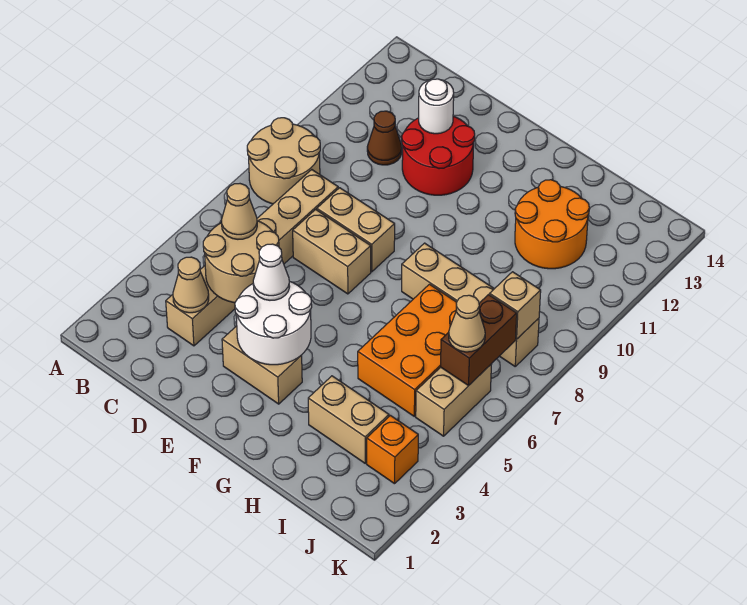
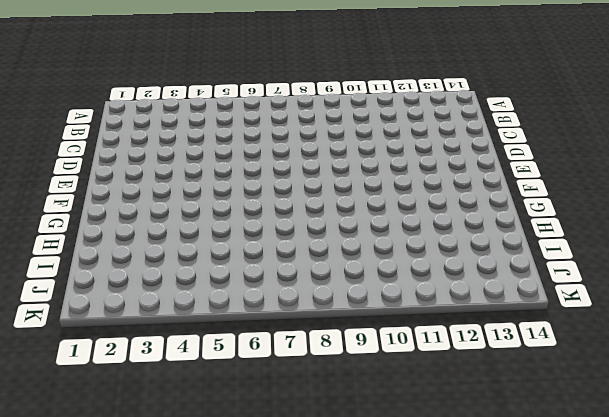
none -> tan round brick A8:B9 level 1
none -> tan brick C3:C8 level 1
none -> brown cone C11 level 1

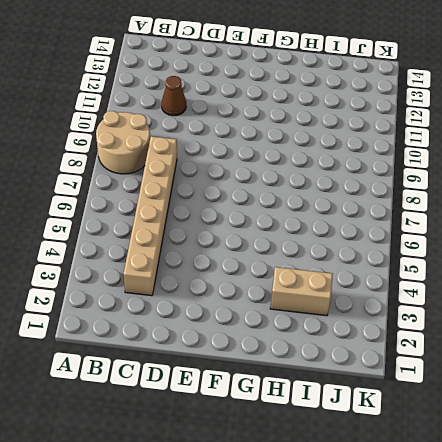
none -> tan brick D7:E7 level 1
none -> tan brick D8:E8 level 1
none -> red round brick D11:E12 level 1

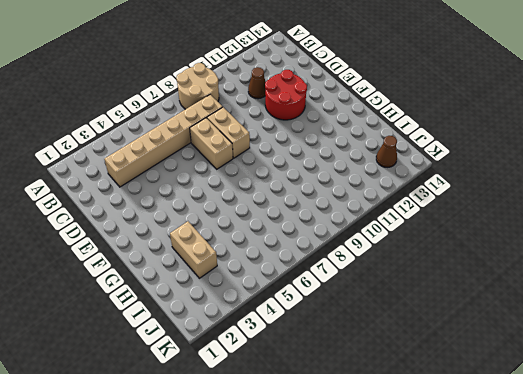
brown cone J13 level 1 -> none
none -> tan brick E3:F3 level 1
none -> tan brick G8:J8 level 1
none -> orange brick H5:I7 level 1

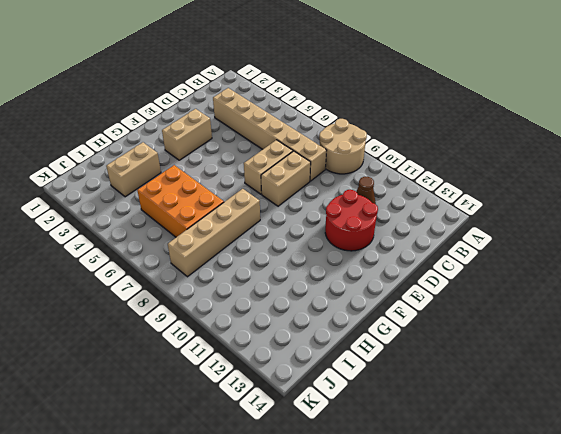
none -> orange round brick H11:I12 level 1
none -> orange brick J3 level 1
none -> tan brick J5:J6 level 1

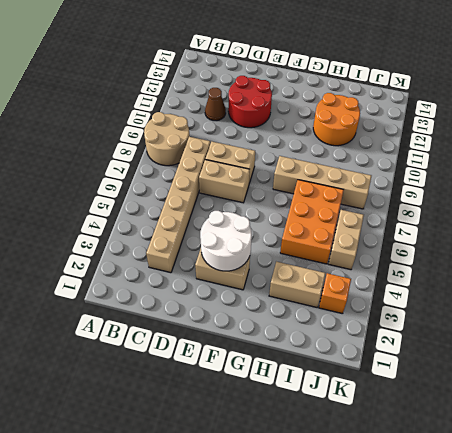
none -> tan cone C3 level 2
none -> tan round brick C4:D5 level 2
none -> white round brick D12 level 2

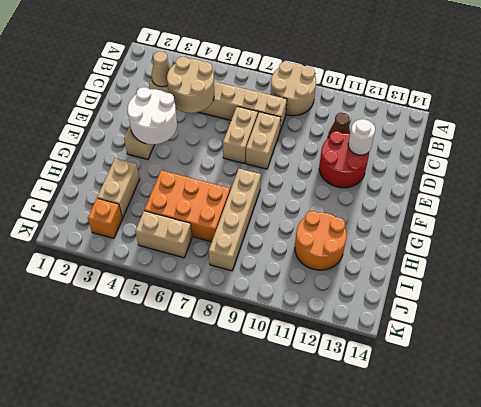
none -> brown brick J6:J7 level 2
none -> tan brick J8 level 2
none -> tan cone C5 level 3

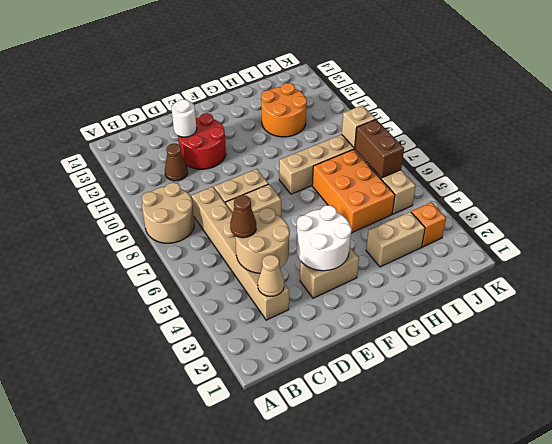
brown cone C5 level 3 -> tan cone C5 level 3
none -> white cone E4 level 3
none -> tan cone J6 level 3

